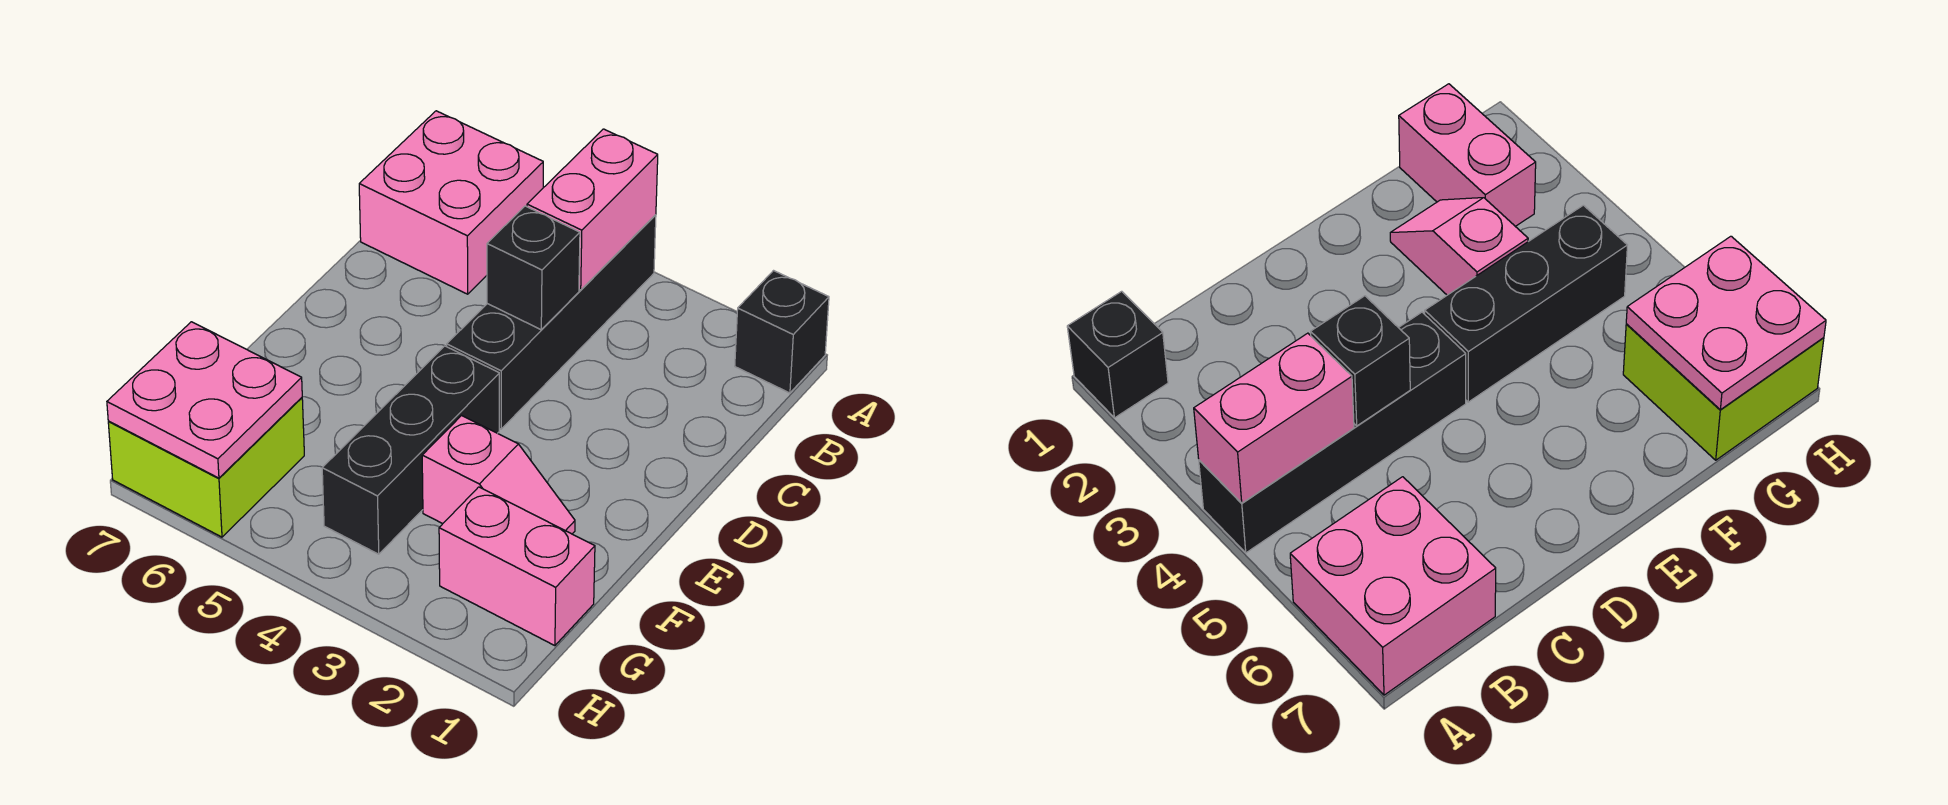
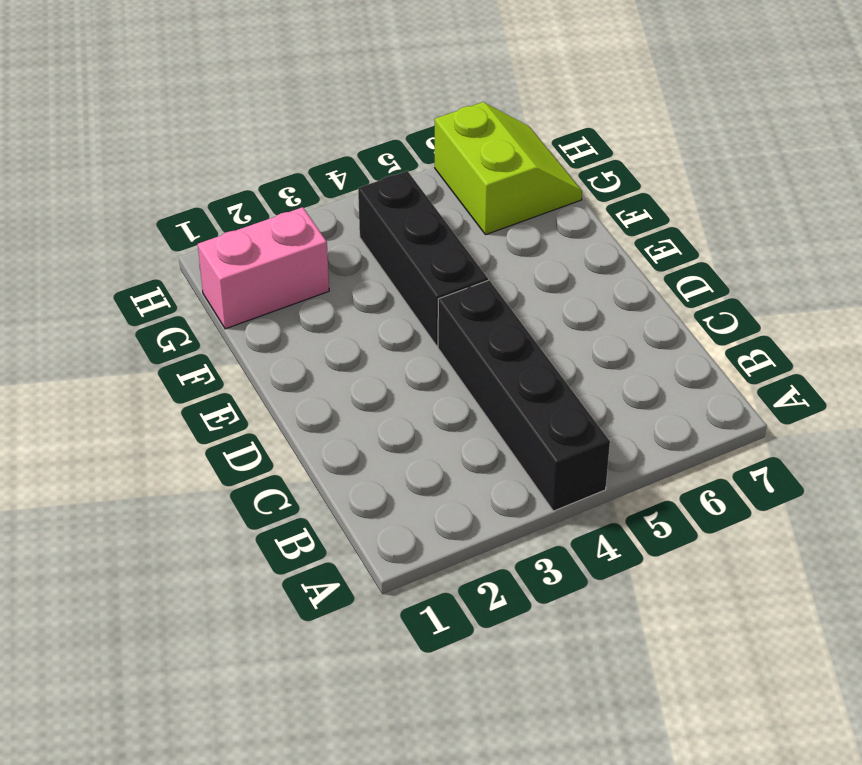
lime slope G6:H7 level 1 top 6 -> lime brick G6:H7 level 1
none -> black brick A1 level 1
none -> pink brick A6:B7 level 1

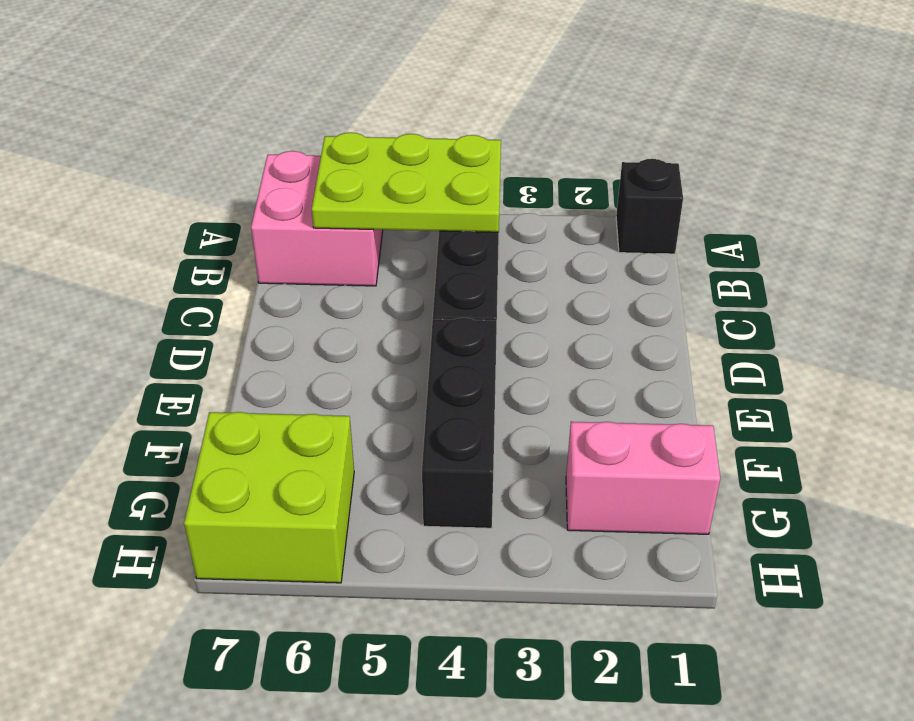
lime plate A4:B6 level 2 -> pink brick A4:B4 level 2
none -> pink slope F2:F3 level 1 top 3
none -> black brick C4 level 2

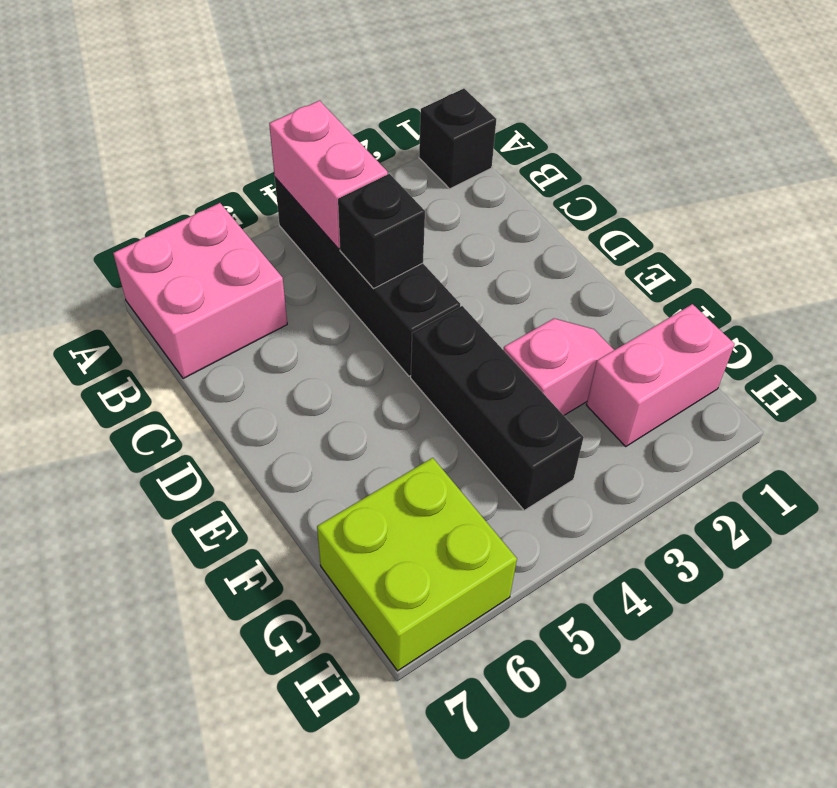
none -> pink plate G6:H7 level 2

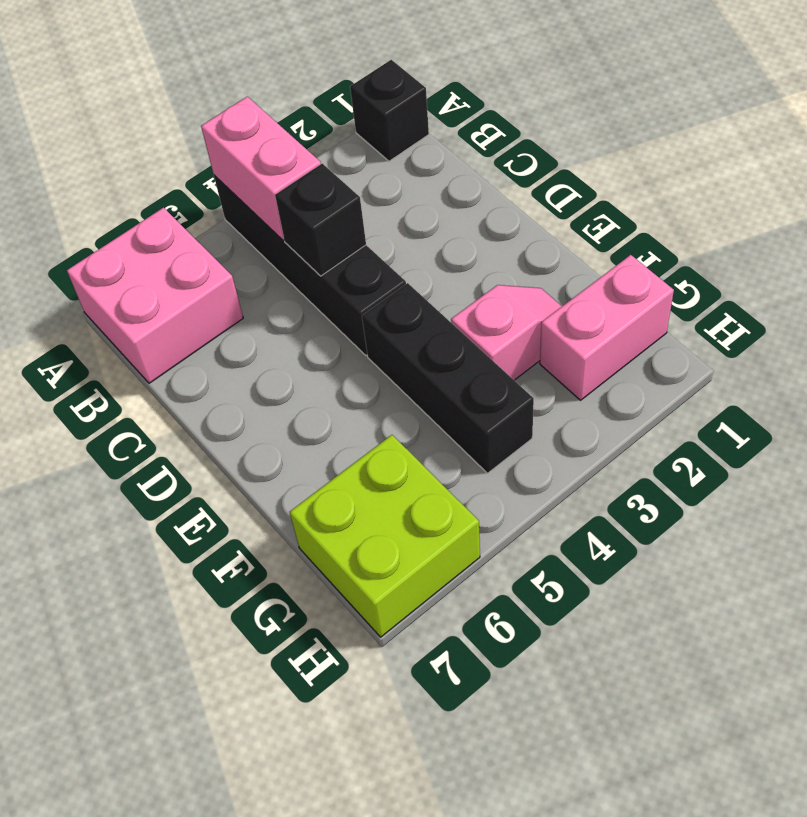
none -> pink plate G6:H7 level 2

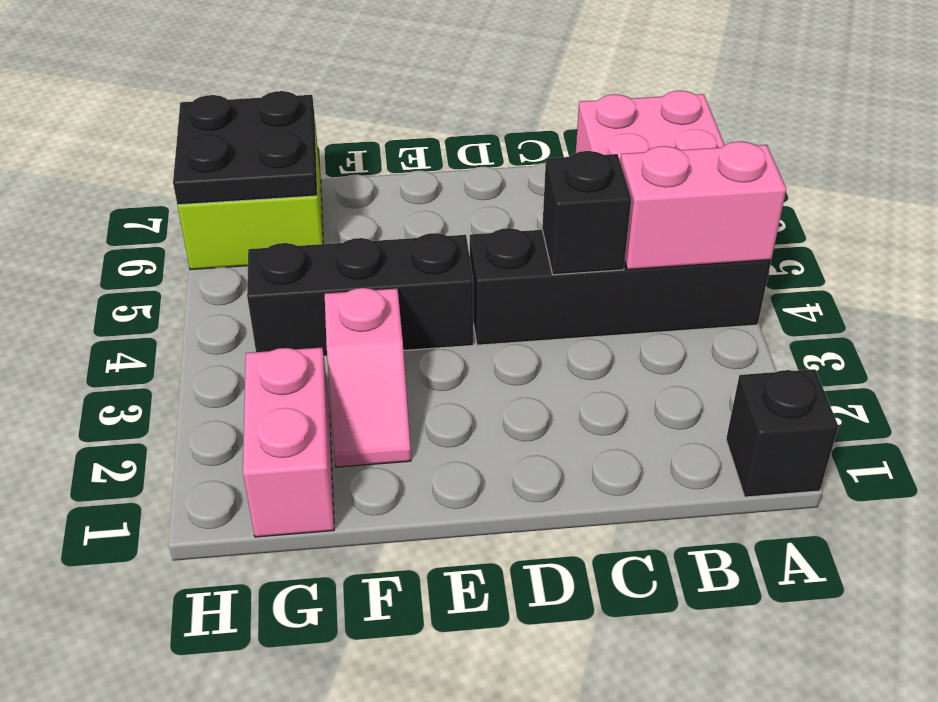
black plate G6:H7 level 2 -> pink plate G6:H7 level 2

